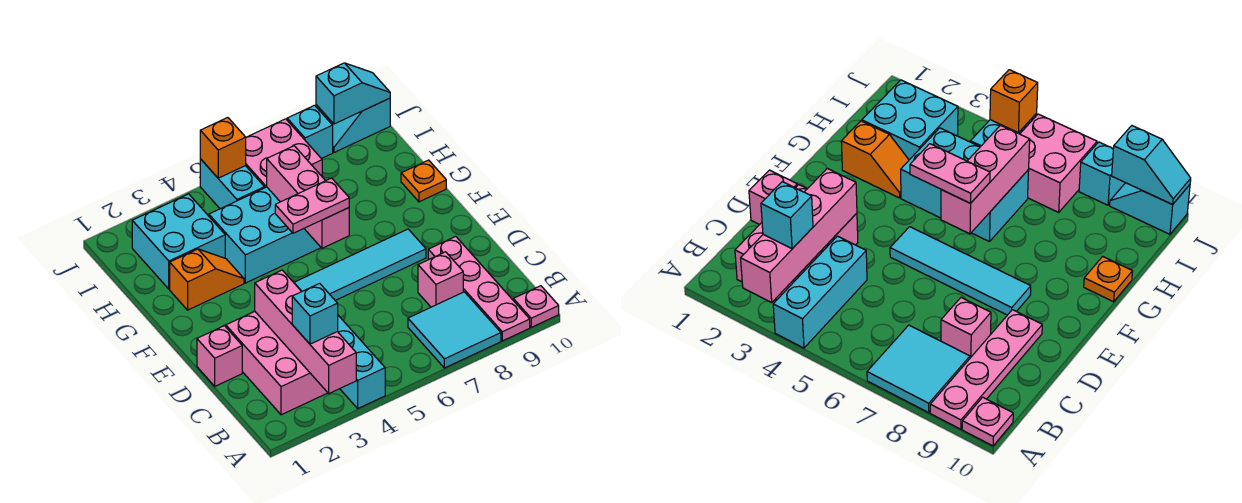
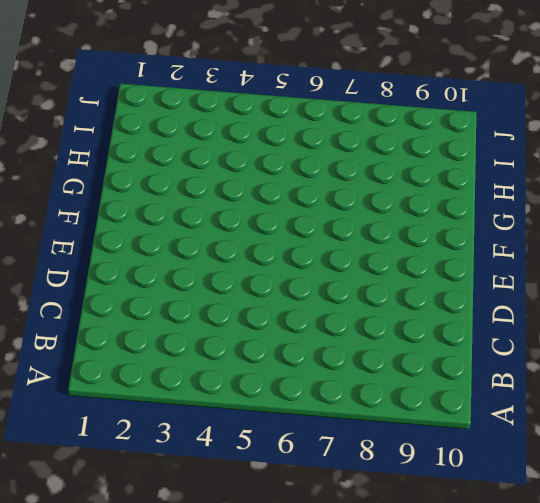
none -> cyan brick A4:C4 level 1
none -> cyan tile A7:B8 level 1
none -> pink plate A9:D9 level 1

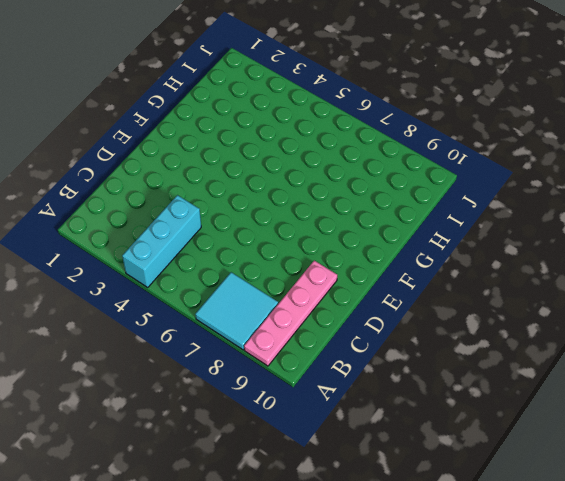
none -> pink plate A10 level 1
none -> pink brick B2:D3 level 1
none -> pink brick C8 level 1

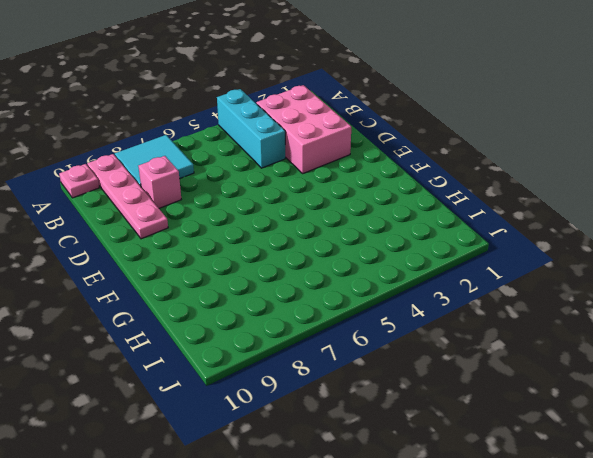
none -> pink brick D1 level 1
none -> cyan tile E5:E8 level 1
none -> orange slope G2:G3 level 1 top 2

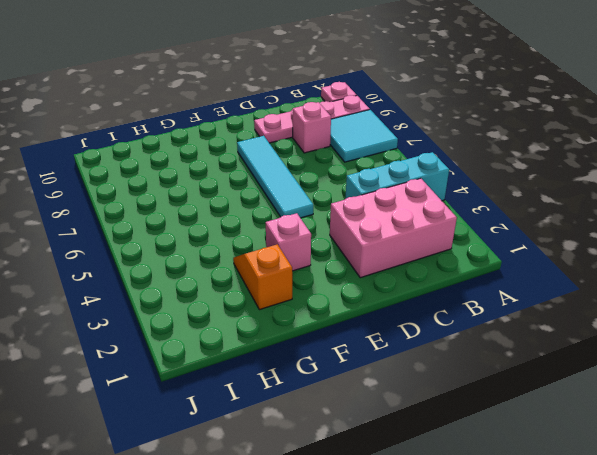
pink brick F3 level 1 -> pink brick D1 level 1
none -> cyan brick G4:H6 level 1
none -> orange plate G10 level 1
none -> cyan brick H2:I3 level 1

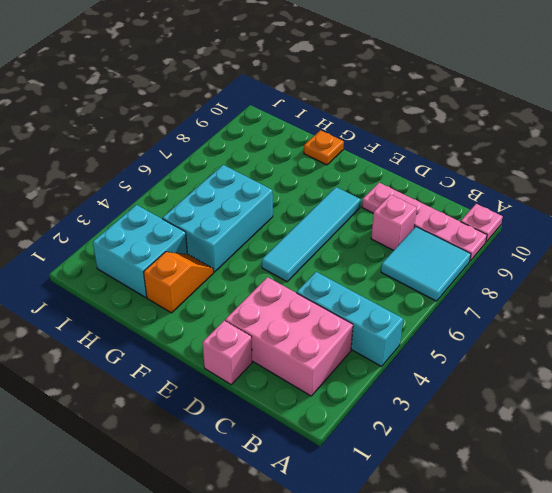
none -> cyan brick I5:J5 level 1
none -> pink brick I6:J7 level 1
none -> cyan brick J8 level 1

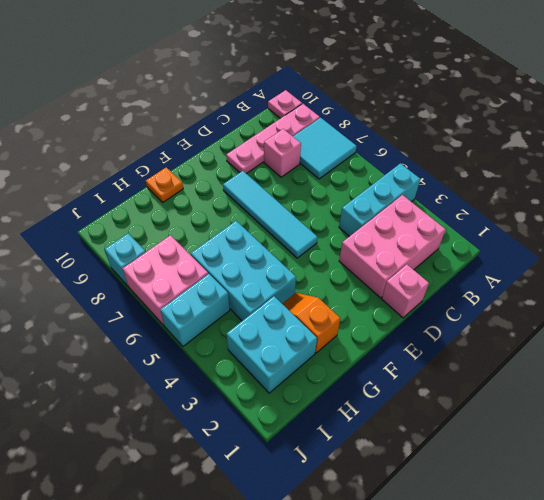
none -> cyan slope J9:J10 level 1 top 10
none -> pink brick A3:D3 level 2
none -> pink brick F6:H6 level 2

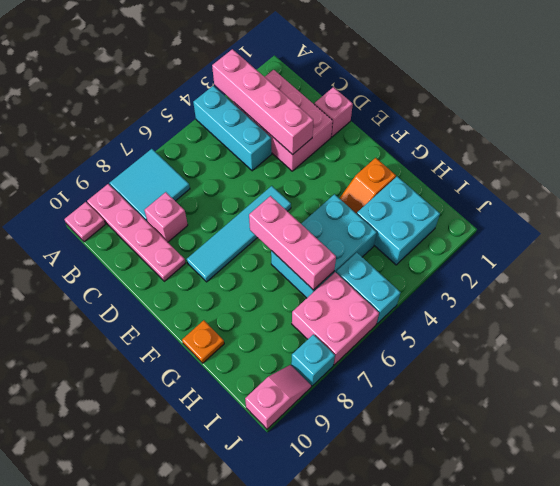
pink slope J9:J10 level 1 top 10 -> cyan slope J9:J10 level 1 top 10
none -> orange brick J5 level 2
none -> cyan slope J9:J10 level 2 top 9
none -> cyan brick B3 level 3

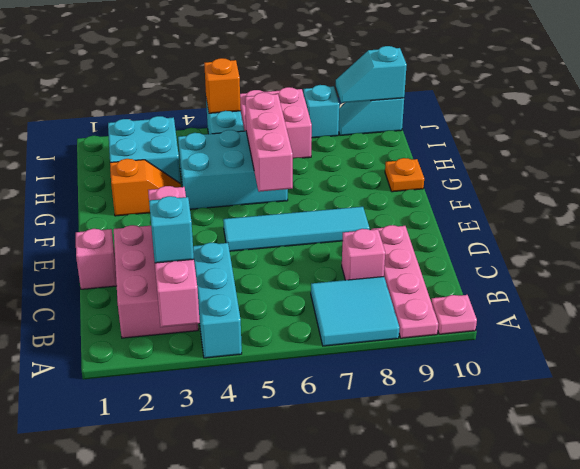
cyan slope J9:J10 level 2 top 10 -> cyan slope J9:J10 level 2 top 9
none -> pink plate F5:F6 level 3

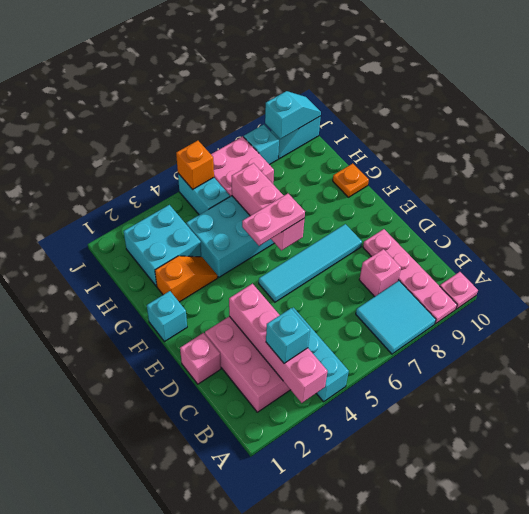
cyan brick F1 level 1 -> none

